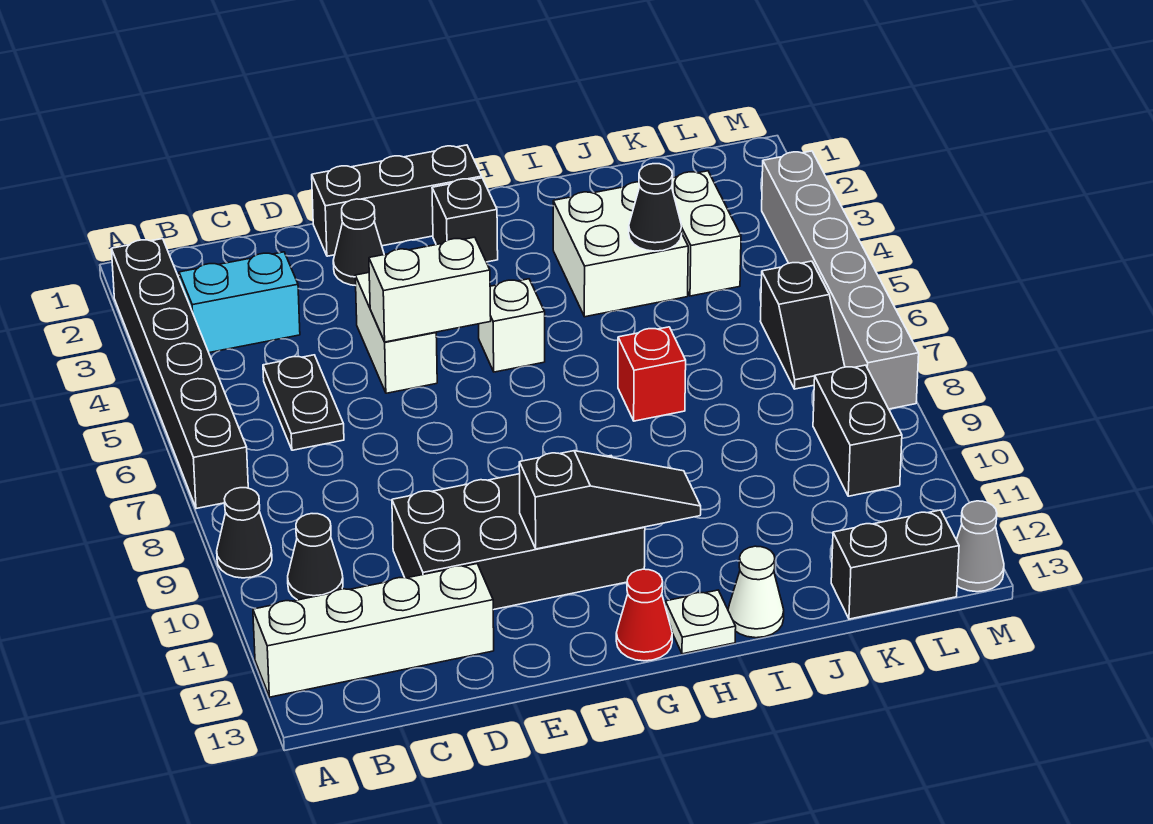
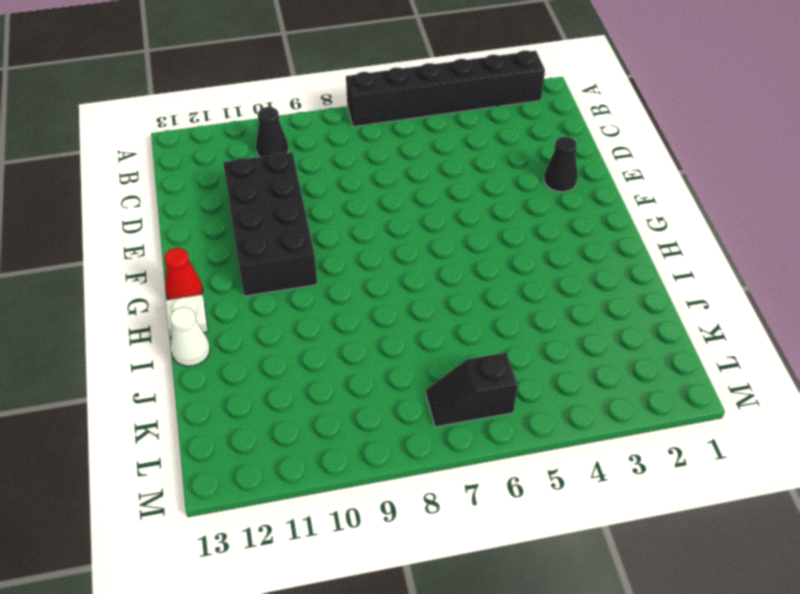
none -> black cone A9 level 1
none -> white brick A12:D12 level 1
none -> cyan brick B3:C3 level 1

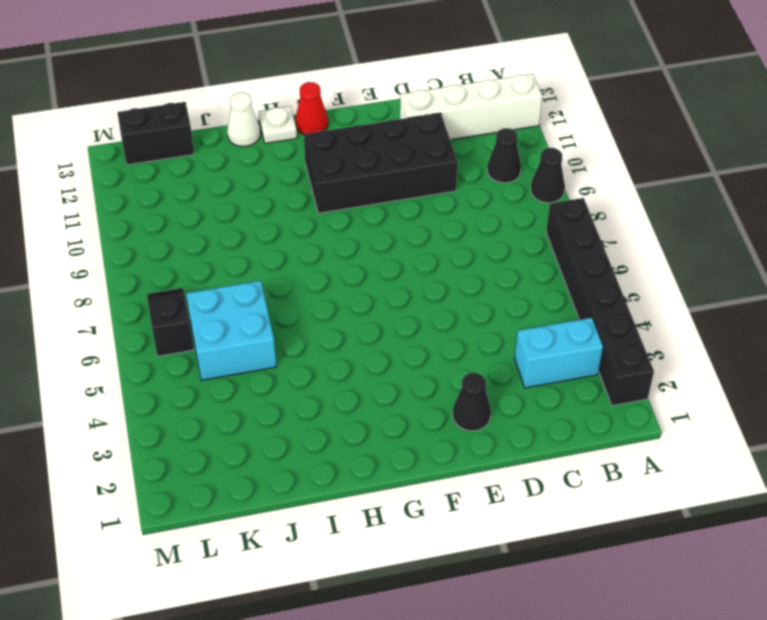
cyan brick J5:K6 level 1 -> none
none -> black plate C5:C6 level 1
none -> black brick E1:G1 level 1
none -> white brick E4:E5 level 1

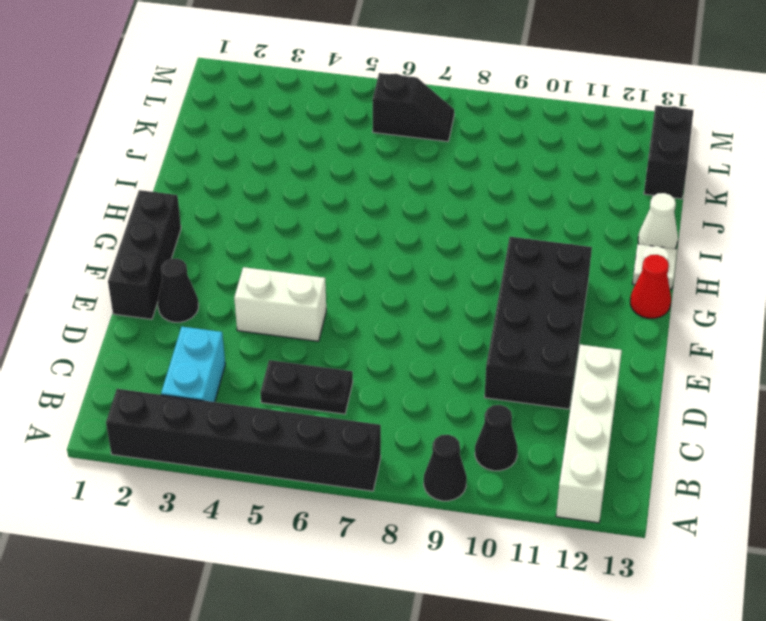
none -> black brick G2 level 1
none -> white brick G5 level 1
none -> white brick I3:J4 level 1

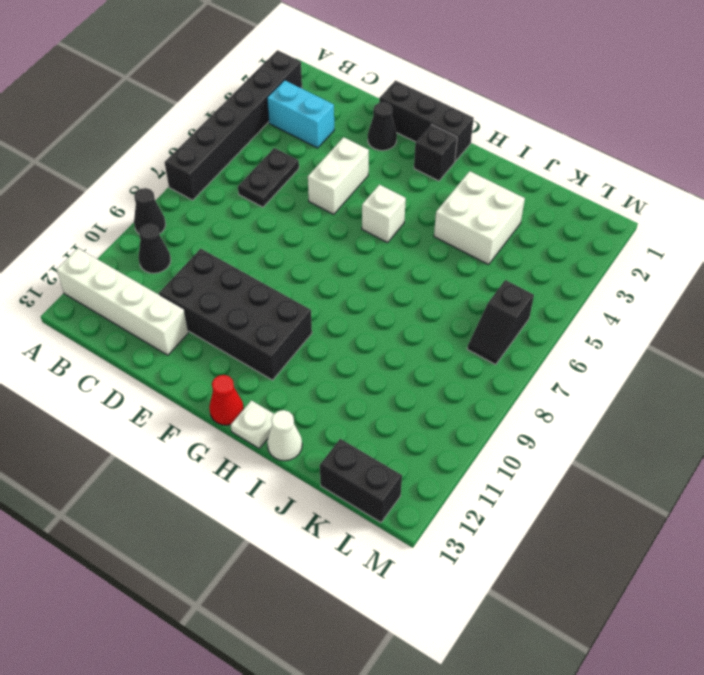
none -> red brick I7 level 1
none -> white brick K3:K4 level 1
none -> black brick L9:L10 level 1

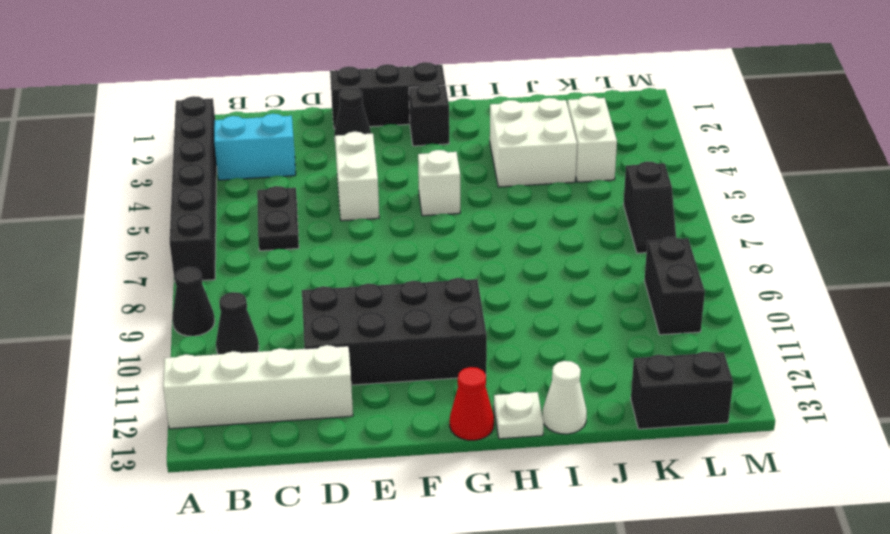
none -> red brick I7 level 1
none -> grey brick M3:M8 level 1
none -> grey cone M13 level 1

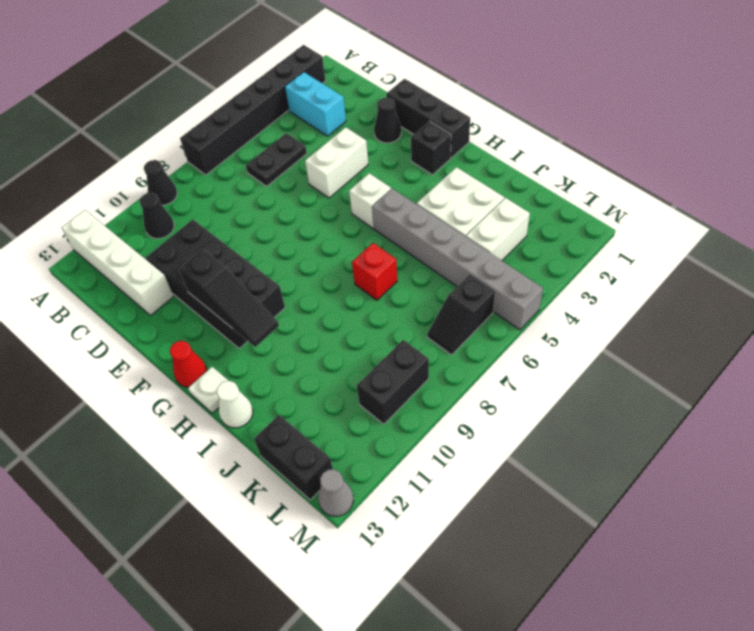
grey brick H5:M5 level 1 -> grey brick M3:M8 level 1
none -> white brick E5:F5 level 2
none -> black cone J4 level 2

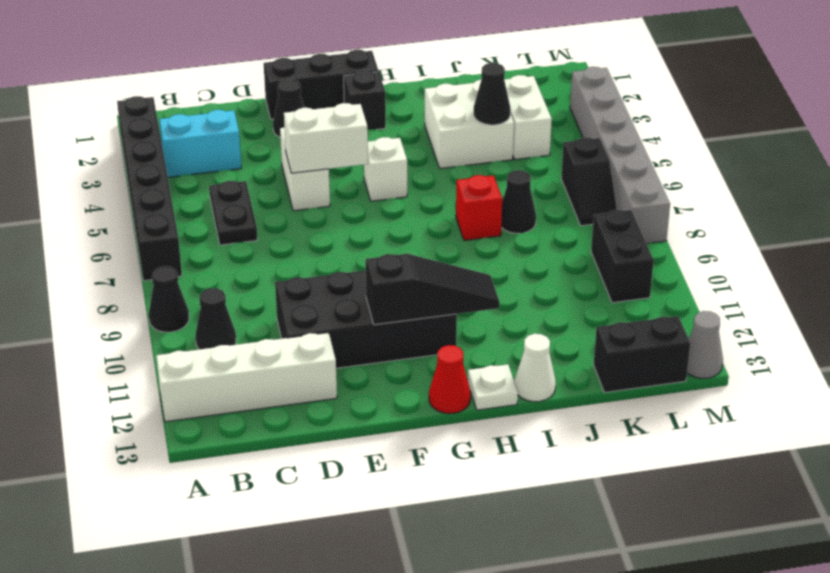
black cone J7 level 1 -> none

